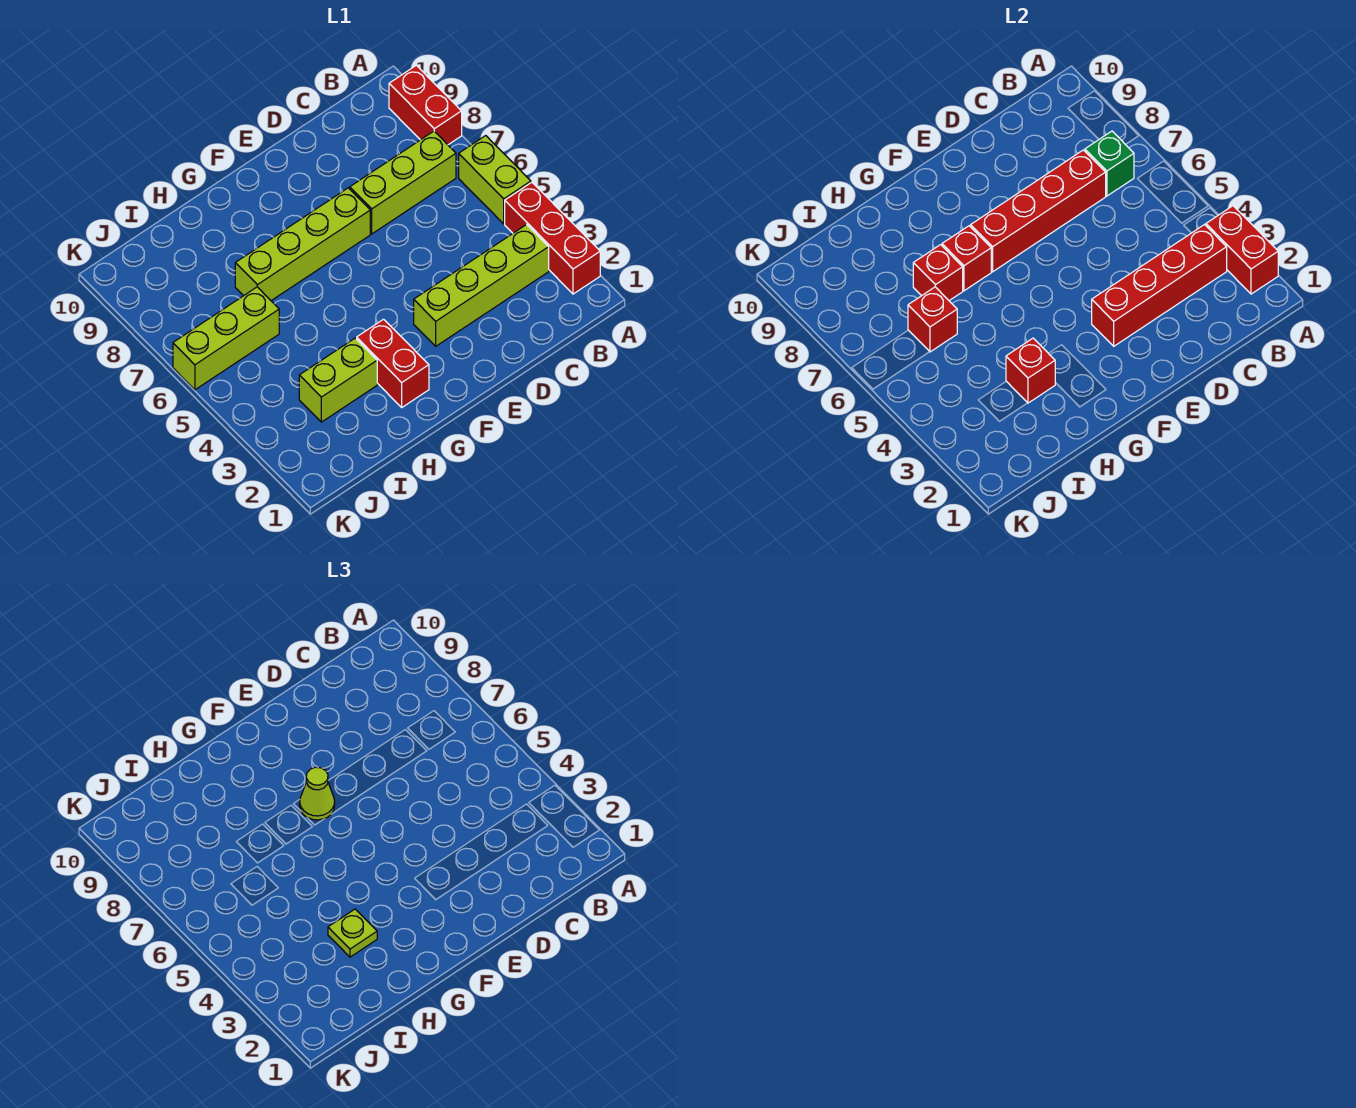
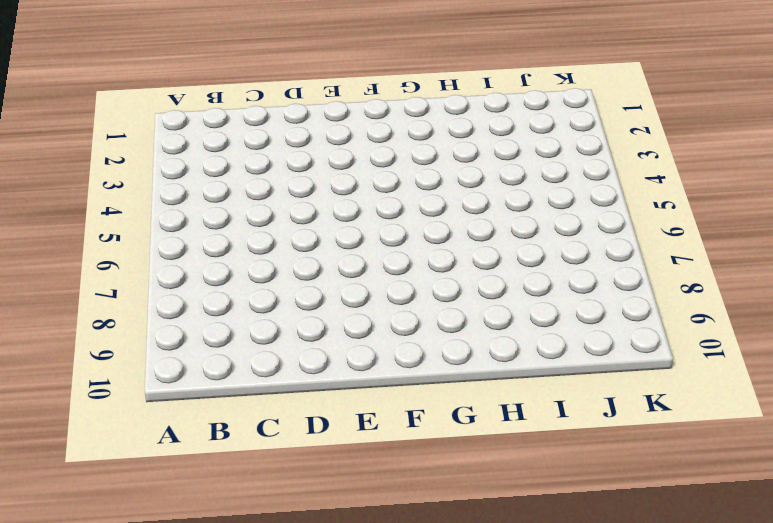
none -> red brick A2:A4 level 1
none -> lime brick A5:A6 level 1
none -> red brick A8:A9 level 1

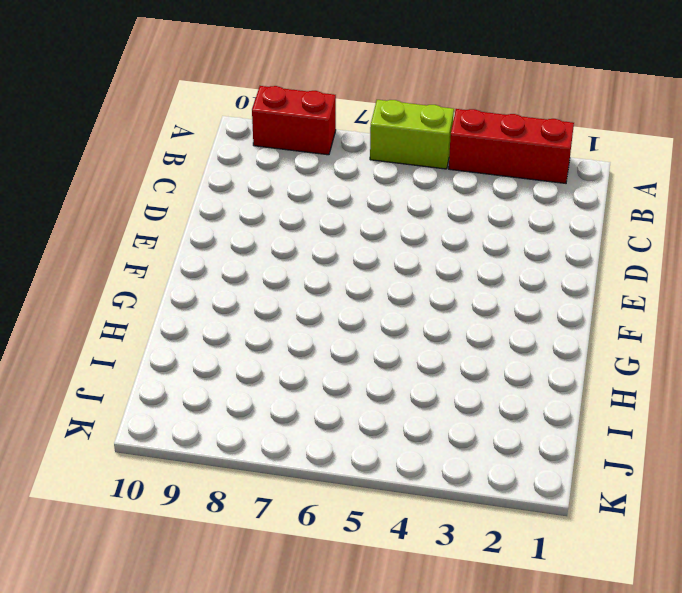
none -> lime brick B3:E3 level 1
none -> lime brick B7:D7 level 1
none -> lime brick E7:H7 level 1

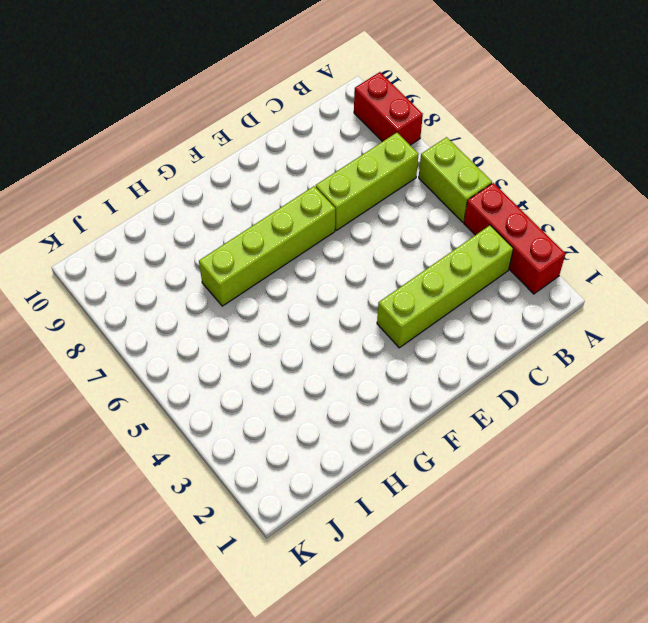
none -> red brick G2:G3 level 1
none -> lime brick H3:I3 level 1
none -> lime brick I6:K6 level 1

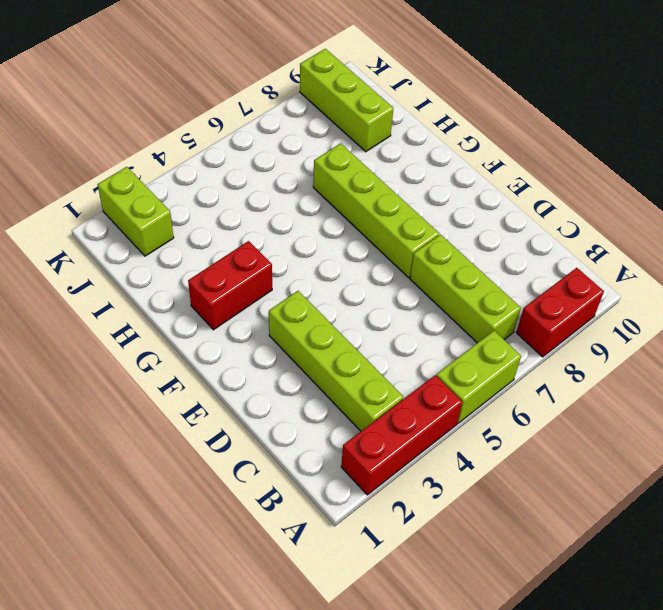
lime brick I9:K9 level 1 -> lime brick I6:K6 level 1
lime brick J2:K2 level 1 -> lime brick H3:I3 level 1
none -> red brick A2:A3 level 2
none -> red brick B3:E3 level 2
none -> green brick B7 level 2

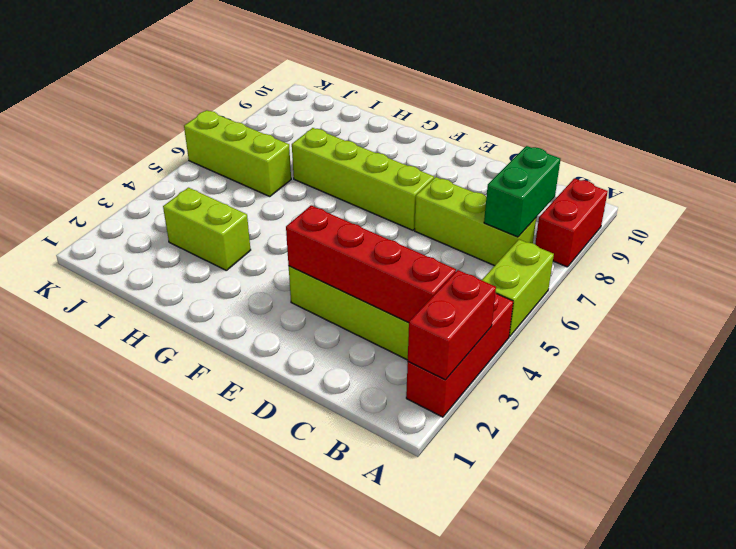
green brick B7:B8 level 2 -> green brick B7 level 2
none -> red brick G2:G3 level 1
none -> red brick C7:F7 level 2
none -> red brick G7 level 2

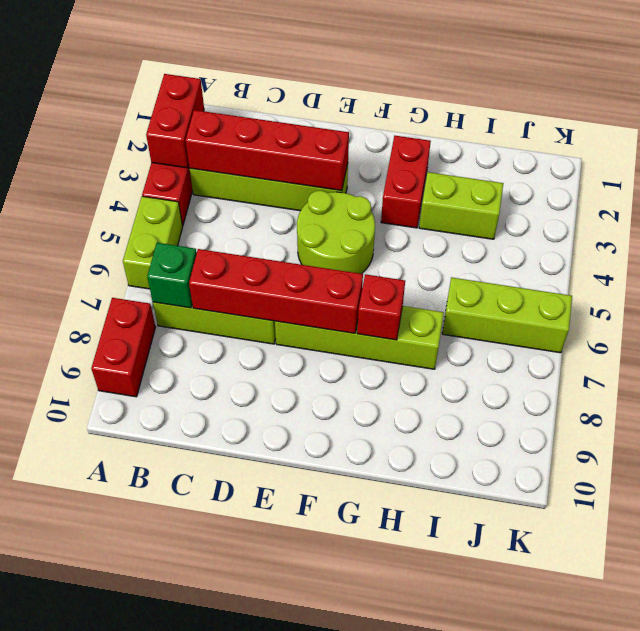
lime round brick E4:F5 level 1 -> none
none -> red brick H3 level 2
none -> red brick H7 level 2
none -> red brick I6 level 2

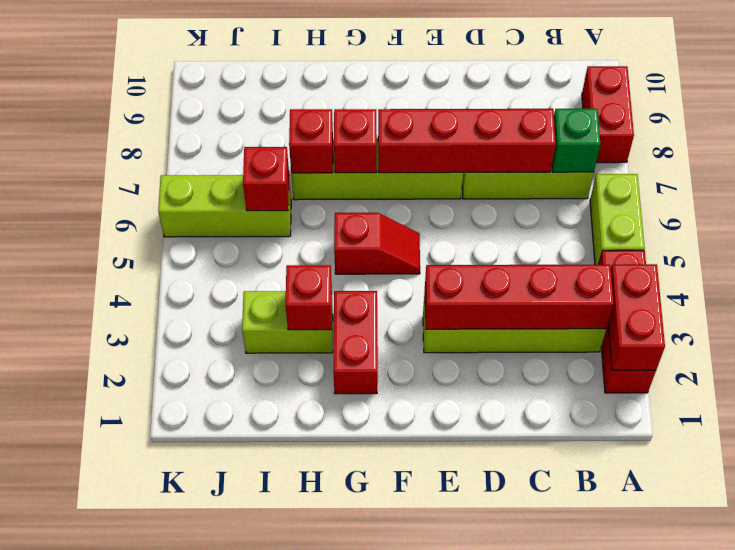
red slope F5:G5 level 1 top G -> none
none -> lime cone F7 level 3
none -> lime plate H3 level 3

